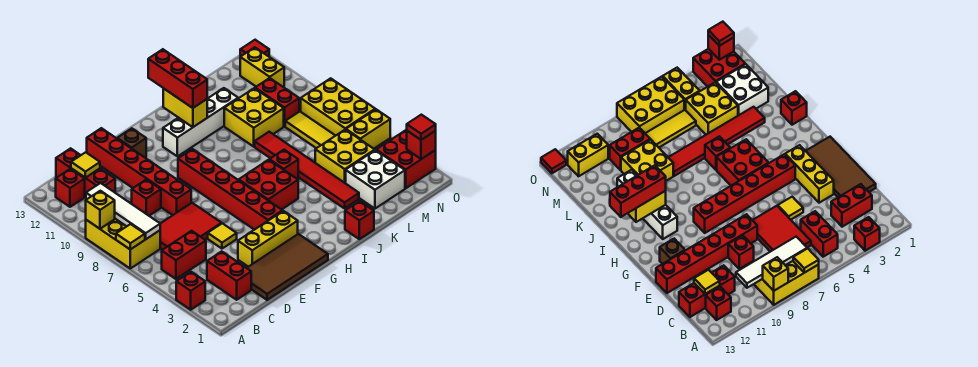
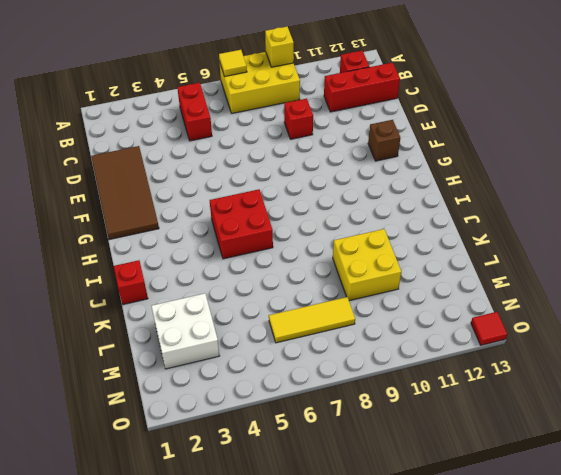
none -> red brick A3 level 1
none -> red brick C2:C3 level 1
none -> red tile C6:E7 level 1
none -> yellow brick E3:G3 level 1

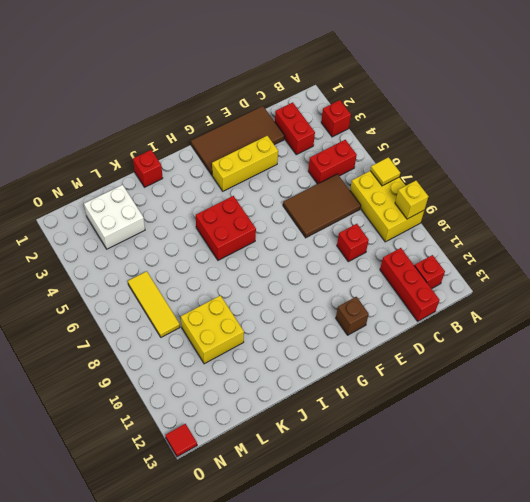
brown tile C6:E7 level 1 -> red tile C6:E7 level 1
none -> yellow tile E5 level 1
none -> red brick E8:E13 level 1
none -> red brick G4:G9 level 1
none -> white brick H11:K11 level 1

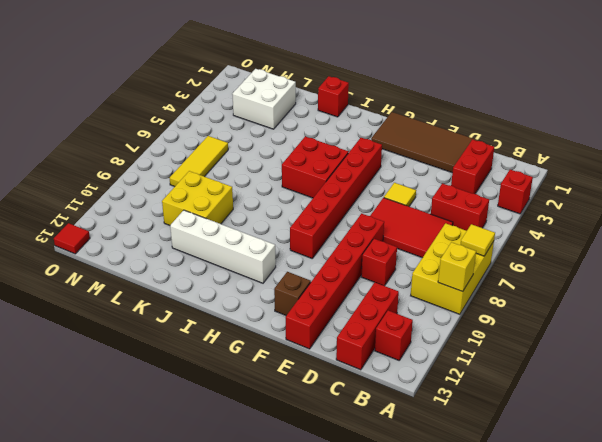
none -> yellow brick E3:G3 level 1
none -> red brick J6 level 1
none -> red tile K3:K8 level 1
none -> yellow brick L4:M5 level 1

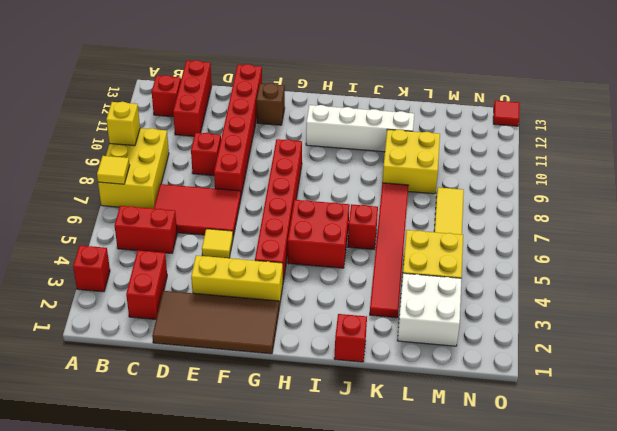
none -> red brick M9:M10 level 1
none -> red brick N2:O3 level 1
none -> yellow brick N5:O5 level 1
none -> yellow brick N6:O8 level 1

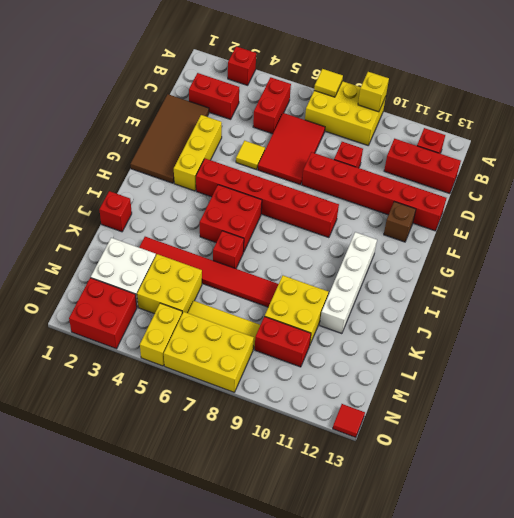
none -> yellow brick N11:N12 level 1
none -> white tile B7:B10 level 2
none -> yellow tile C12 level 2
none -> yellow brick I11:I12 level 2

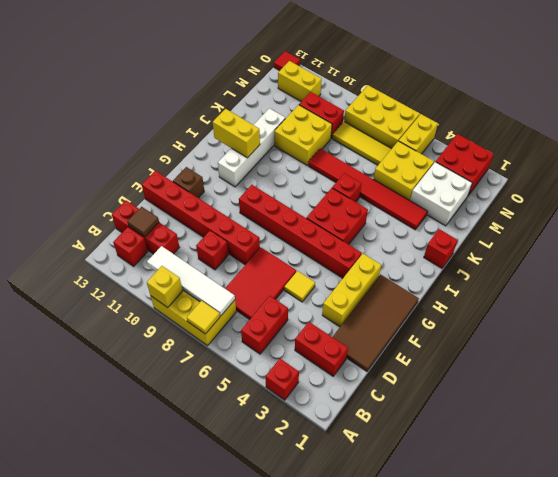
brown tile C12 level 2 -> yellow tile C12 level 2
none -> red brick O2 level 2
none -> red brick I11:I13 level 3
none -> red tile O2 level 3

